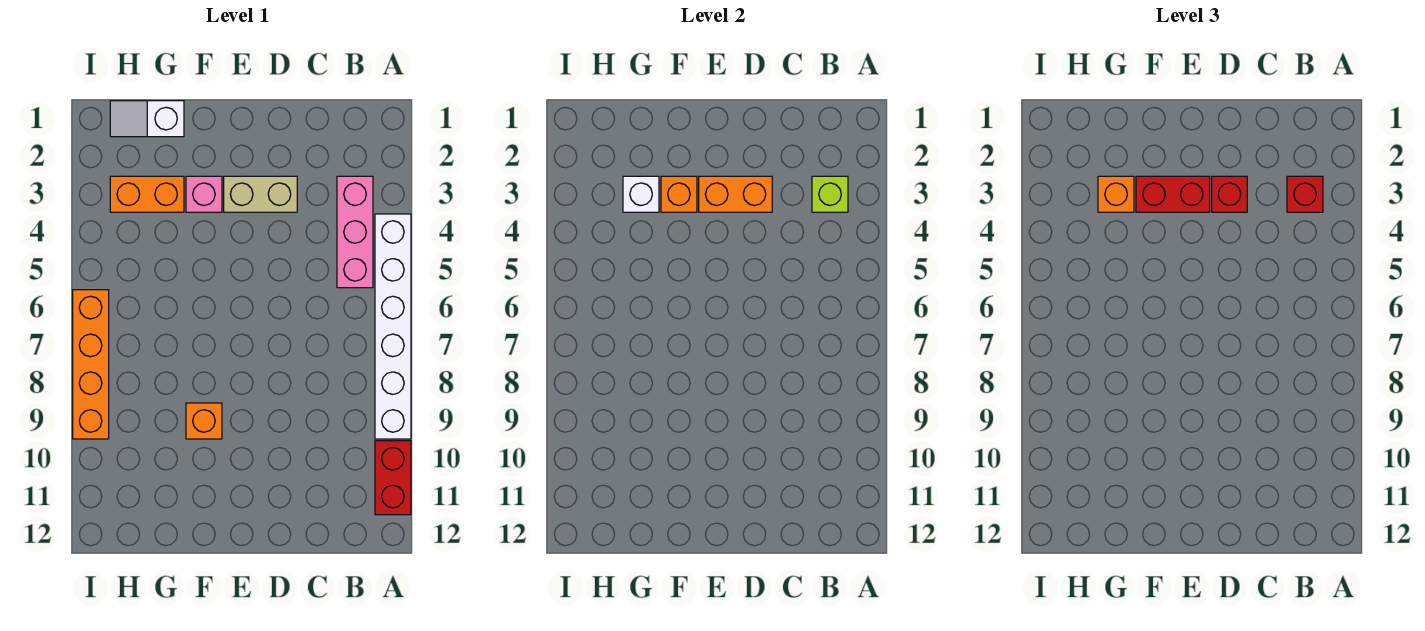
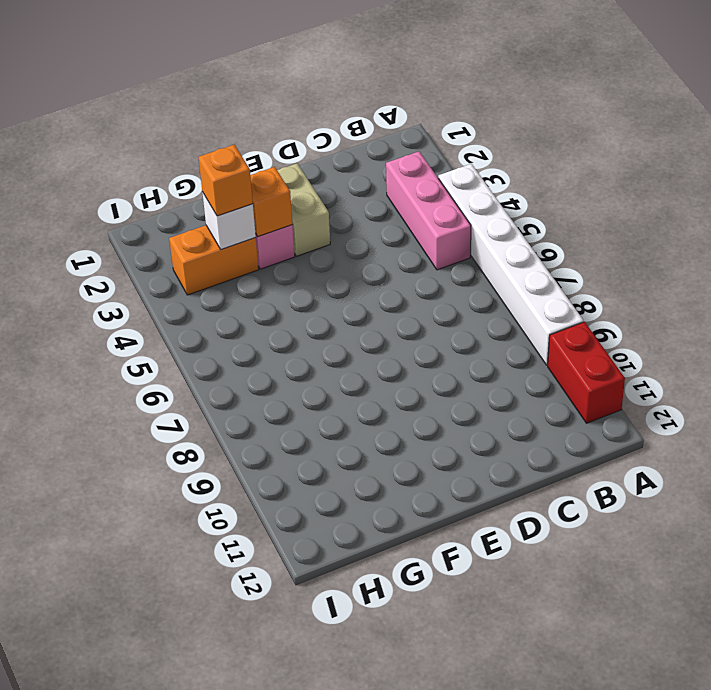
tan brick E2:E3 level 1 -> tan brick D3:E3 level 1
none -> orange brick F9 level 1
none -> white slope G1:H1 level 1 top G
none -> orange brick I6:I9 level 1

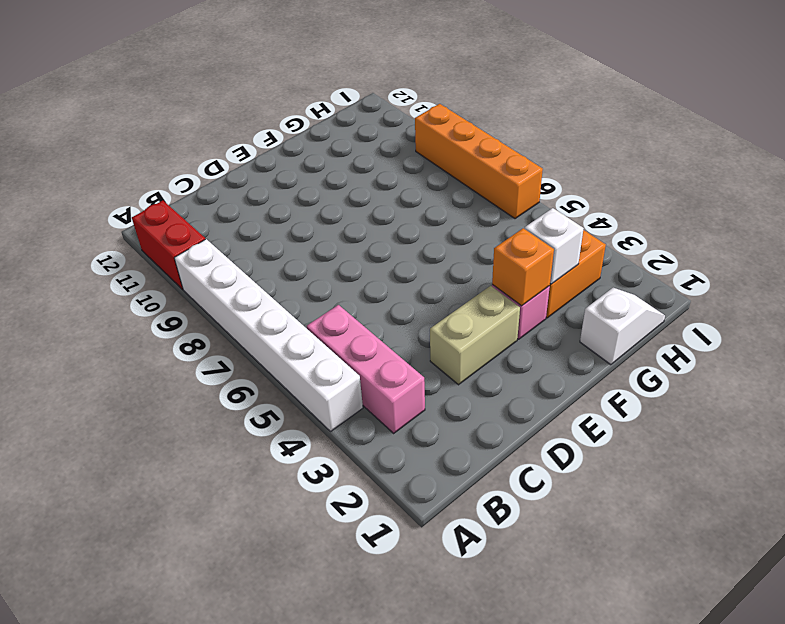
none -> orange brick F9 level 1
none -> lime brick B3 level 2
none -> orange brick D3:E3 level 2

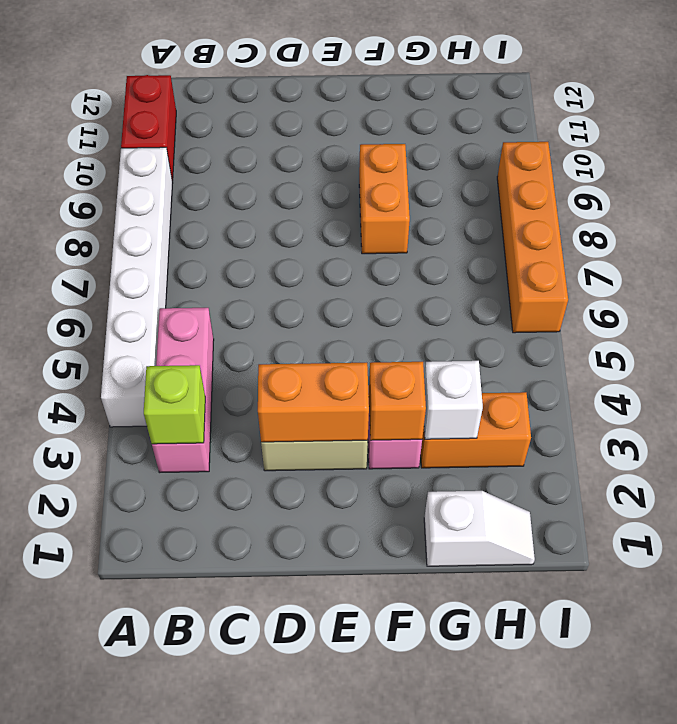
orange brick F8:F9 level 1 -> orange brick F9 level 1
none -> red brick B3 level 3
none -> red brick D3 level 3
none -> red brick E3:F3 level 3

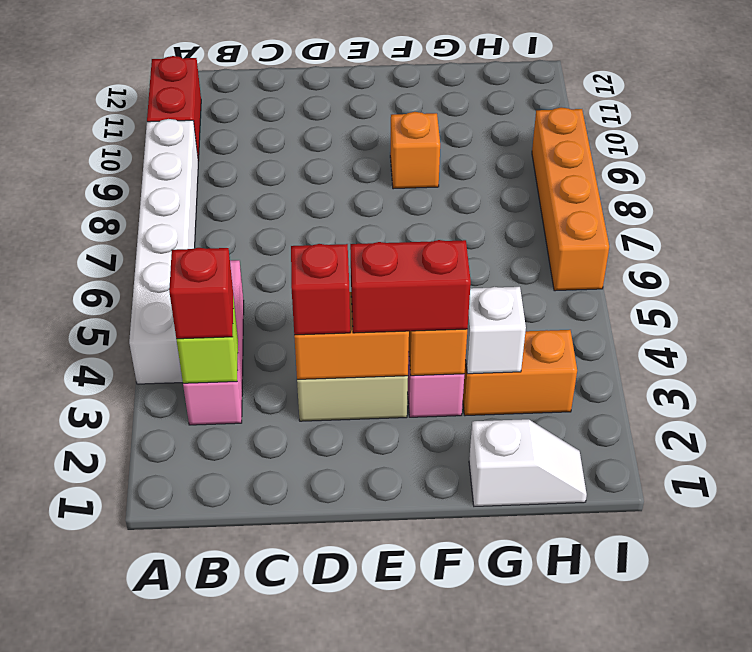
none -> orange brick G3 level 3

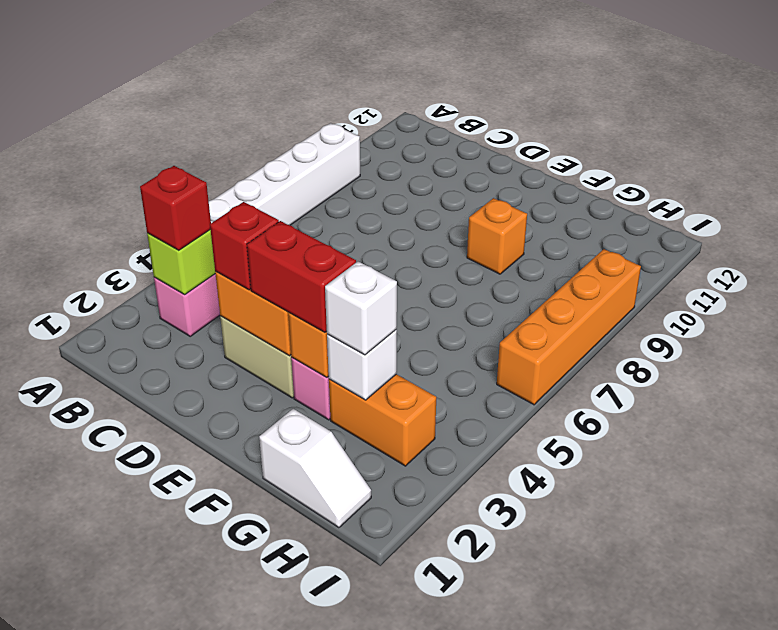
white brick G3 level 3 -> orange brick G3 level 3
none -> red brick A10:A11 level 1

